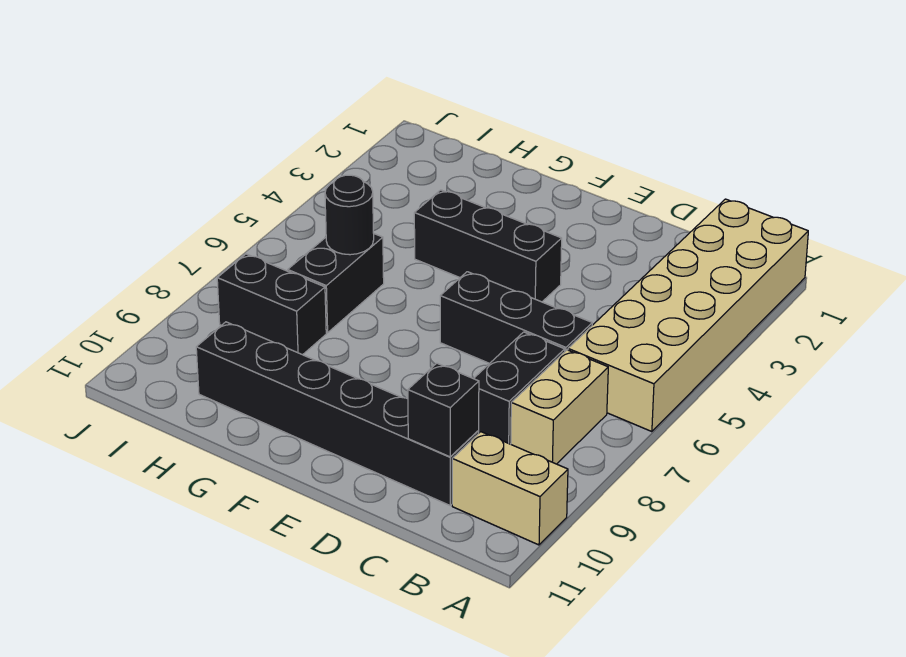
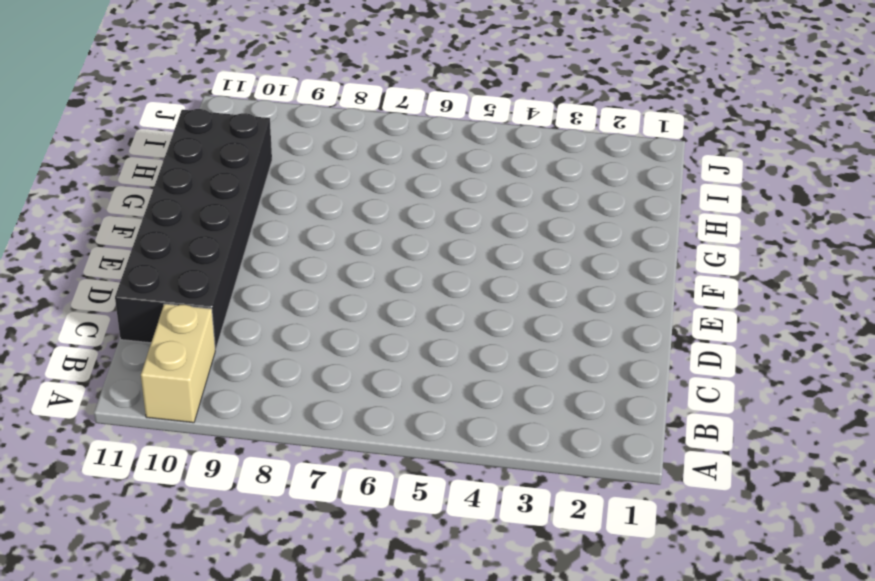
black brick C10:H11 level 1 -> black brick C10:H10 level 1
none -> tan brick A1:B6 level 1
none -> tan brick B7:B8 level 1

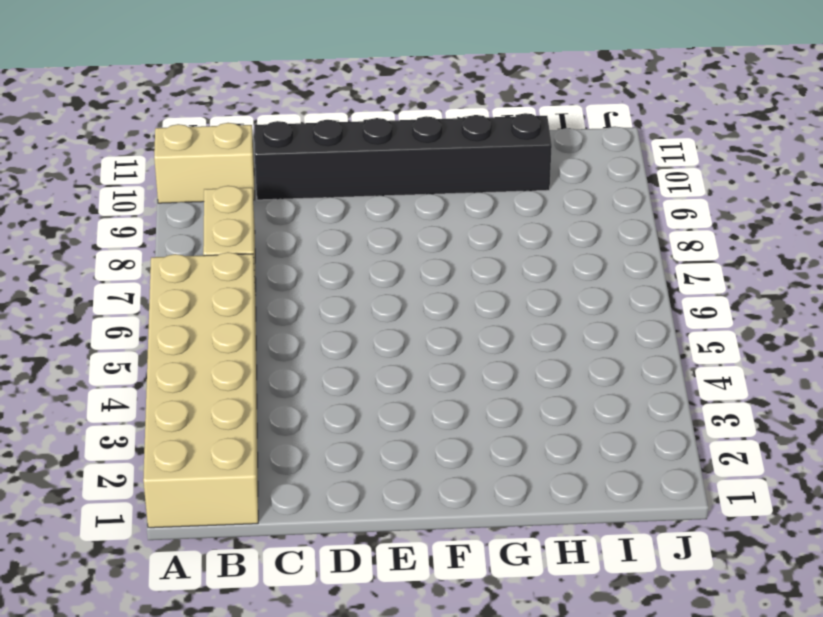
none -> black brick C6:E6 level 1
none -> black brick C7:C8 level 1

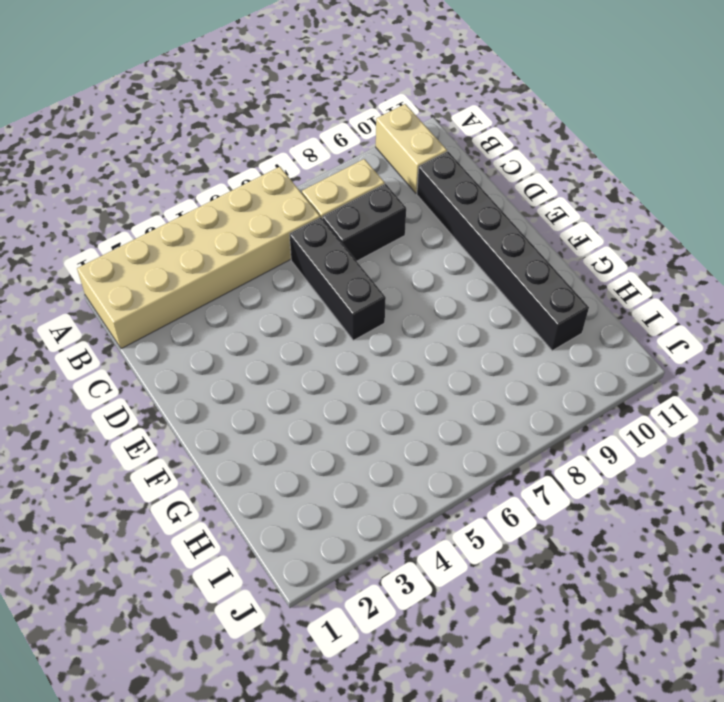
none -> black brick E4:G4 level 1
none -> black brick H6:H7 level 1

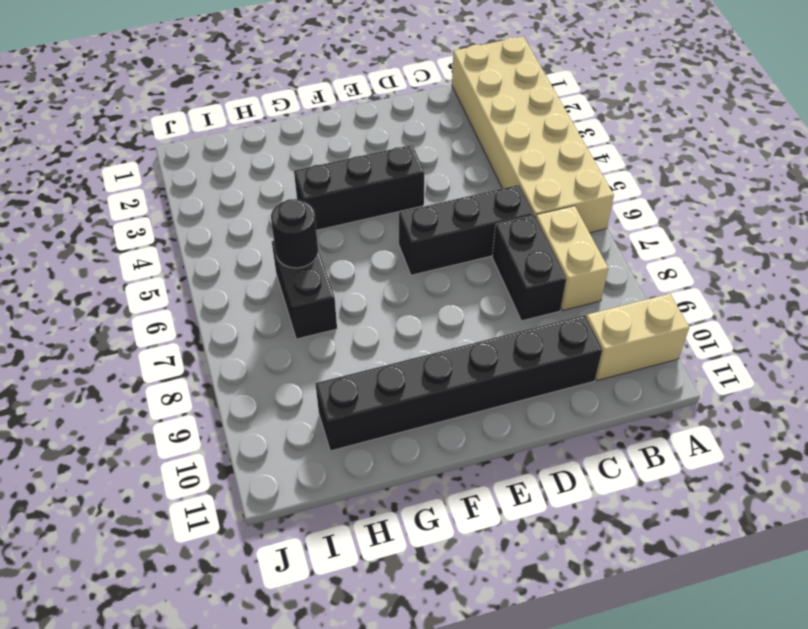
none -> black brick H8:I8 level 1
none -> black brick C10 level 2

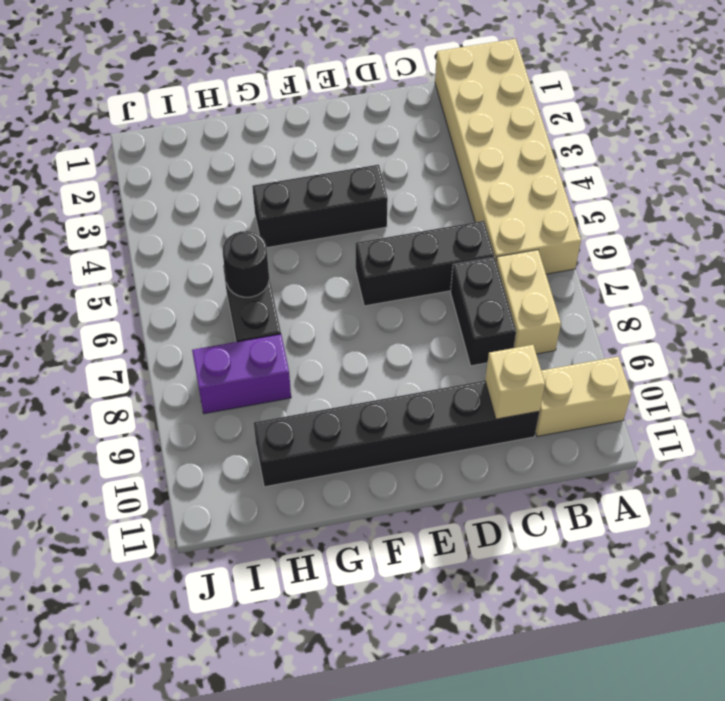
tan brick C10 level 2 -> black brick C10 level 2
purple brick H8:I8 level 1 -> black brick H8:I8 level 1

